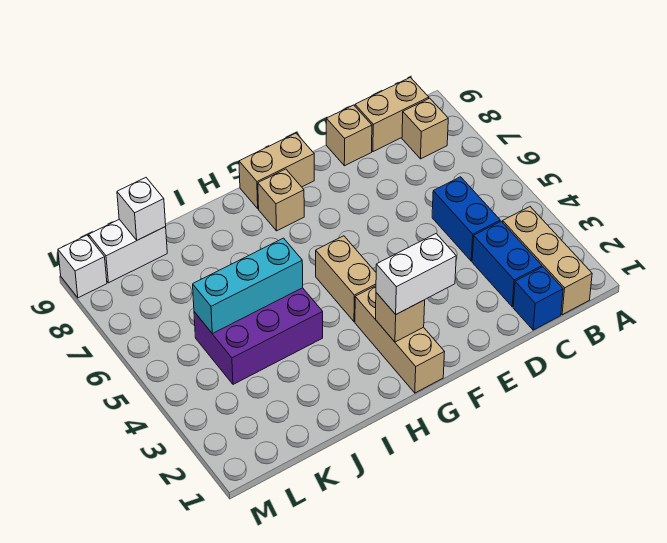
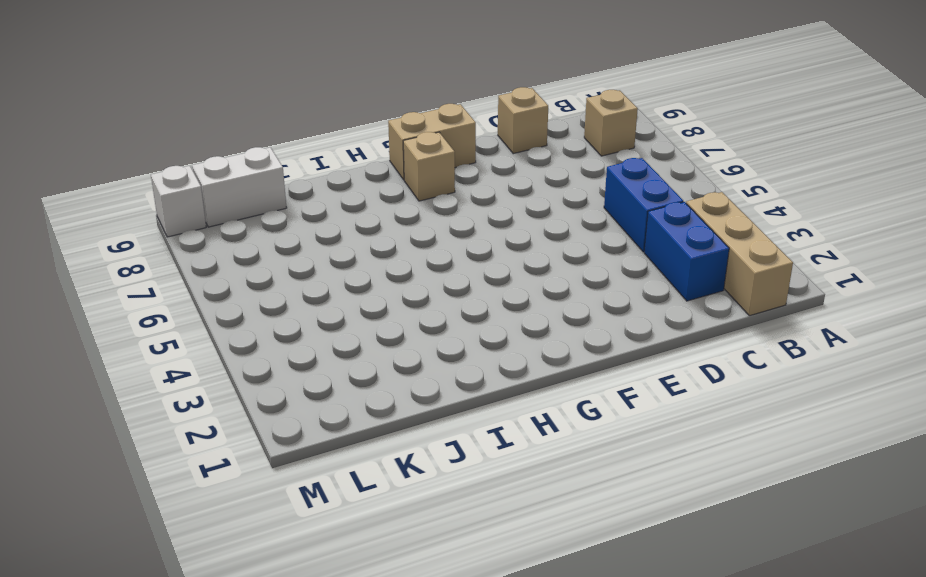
none -> tan brick B9:C9 level 1
none -> blue brick C1 level 1
none -> tan brick G1:G3 level 1

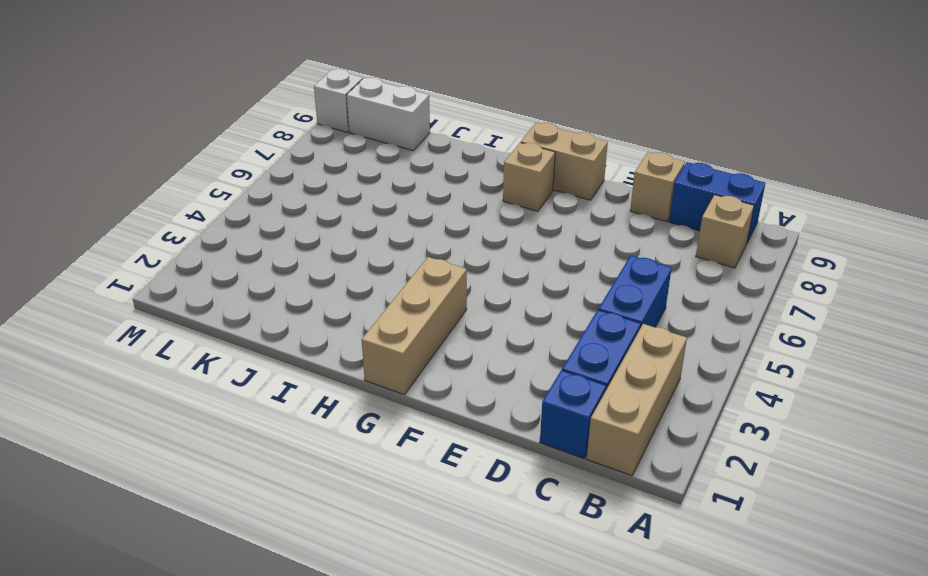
blue brick B9:C9 level 1 -> tan brick B9:C9 level 1
none -> tan brick G4:G5 level 1
none -> purple brick I4:K5 level 1
none -> tan brick G2 level 2

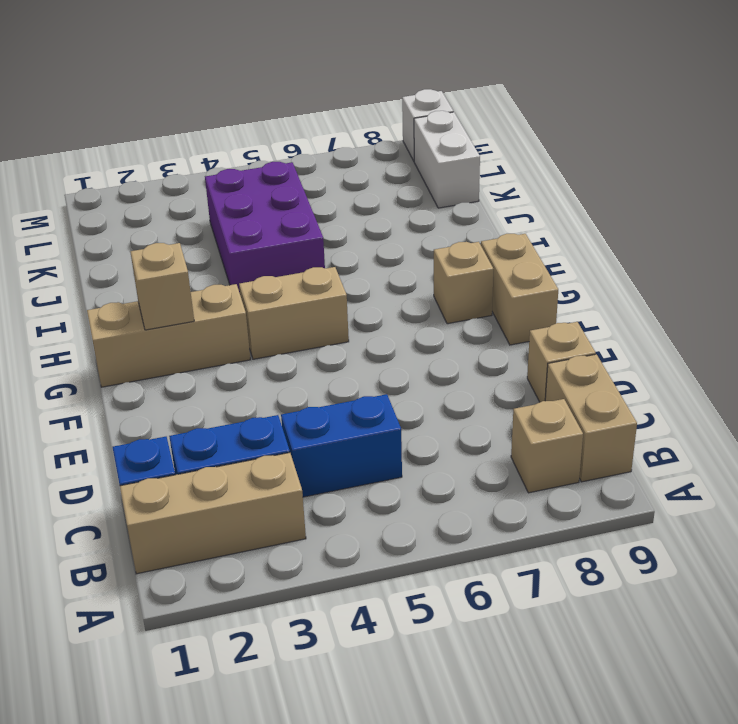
none -> cyan brick I5:K5 level 2
none -> white brick K9 level 2
none -> white brick F2:G2 level 3

